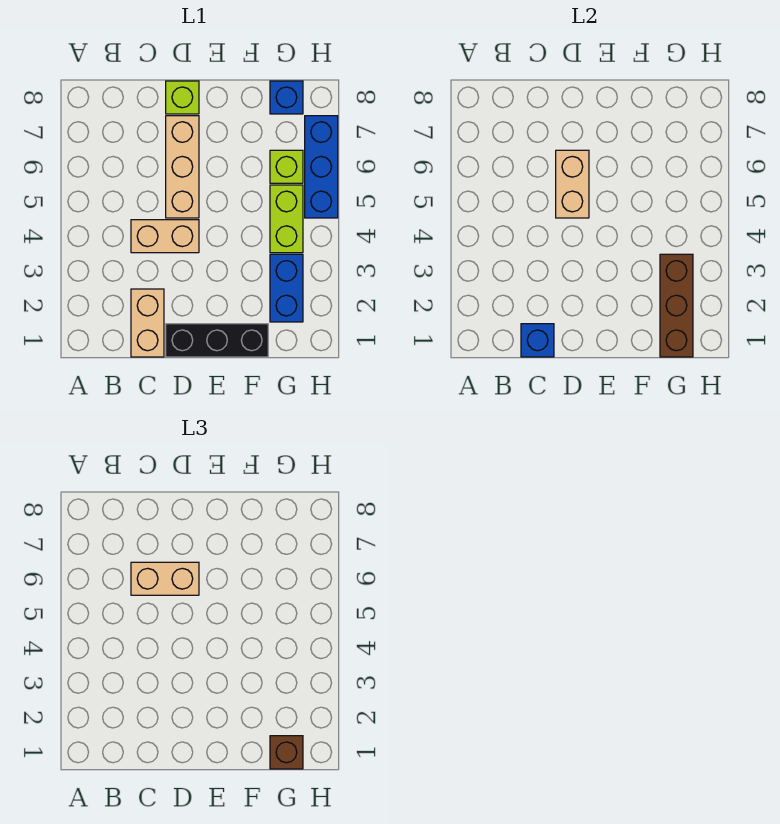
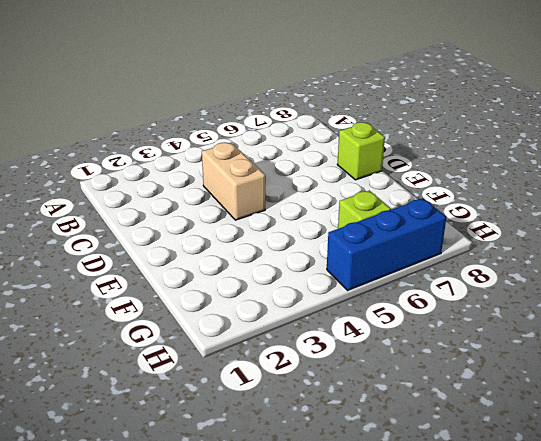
none -> tan brick C1:C2 level 1
none -> black brick D1:F1 level 1
none -> tan brick D5:D7 level 1

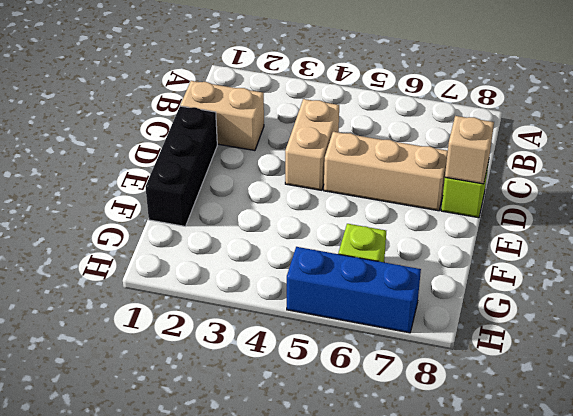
tan brick D8 level 2 -> none
none -> blue brick G2:G3 level 1
none -> lime brick G4:G5 level 1
none -> blue brick G8 level 1

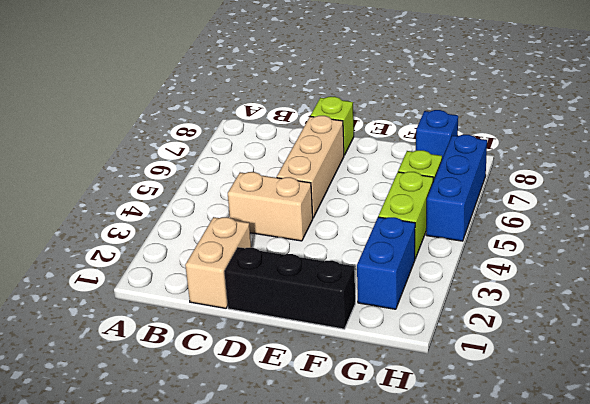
none -> blue brick C1 level 2
none -> tan brick D5:D6 level 2
none -> brown brick G1:G3 level 2

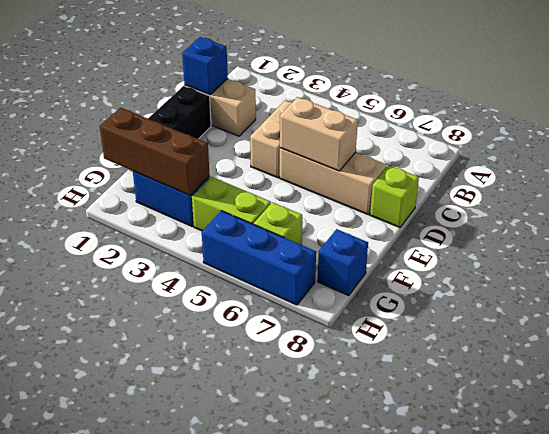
none -> tan brick C6:D6 level 3
none -> brown brick G1 level 3

